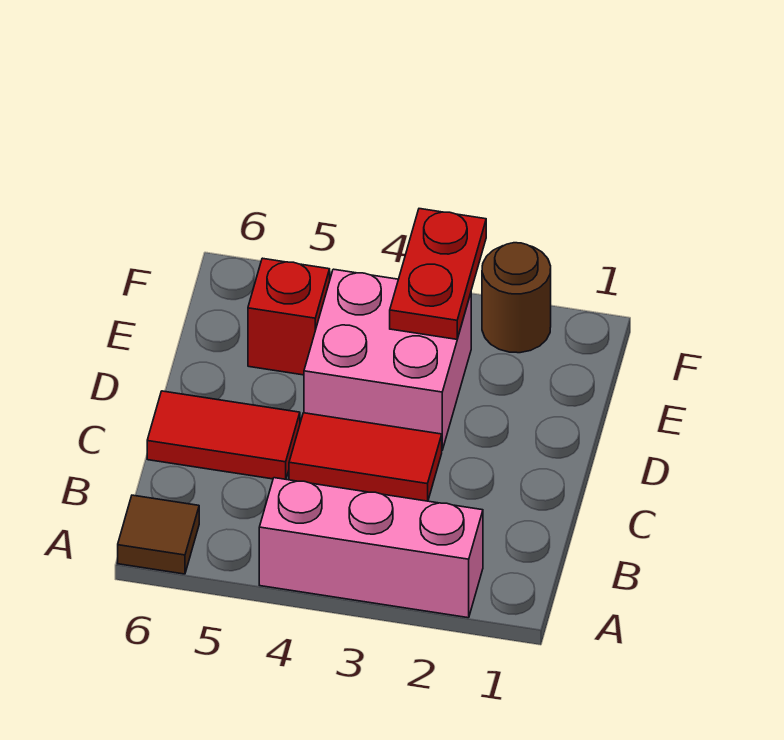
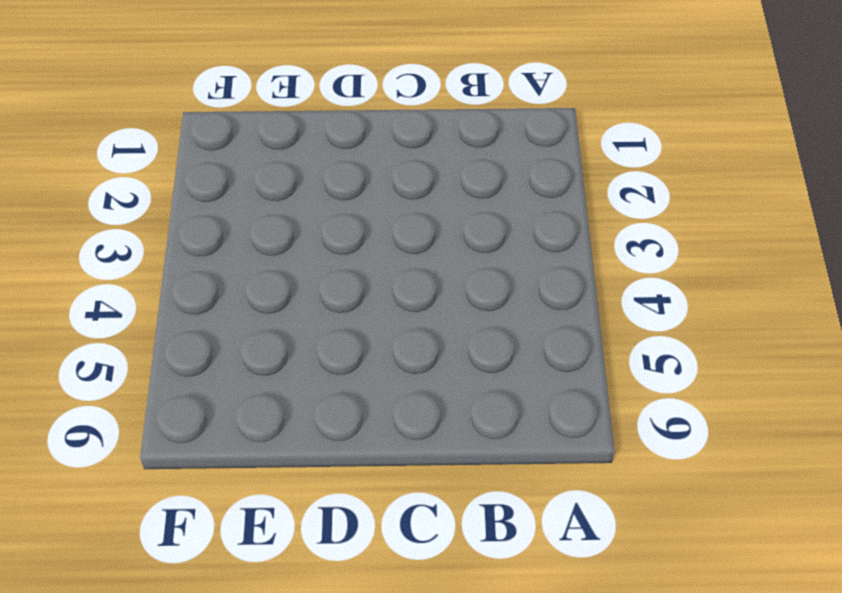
none -> pink brick A2:A4 level 1
none -> brown tile A6 level 1

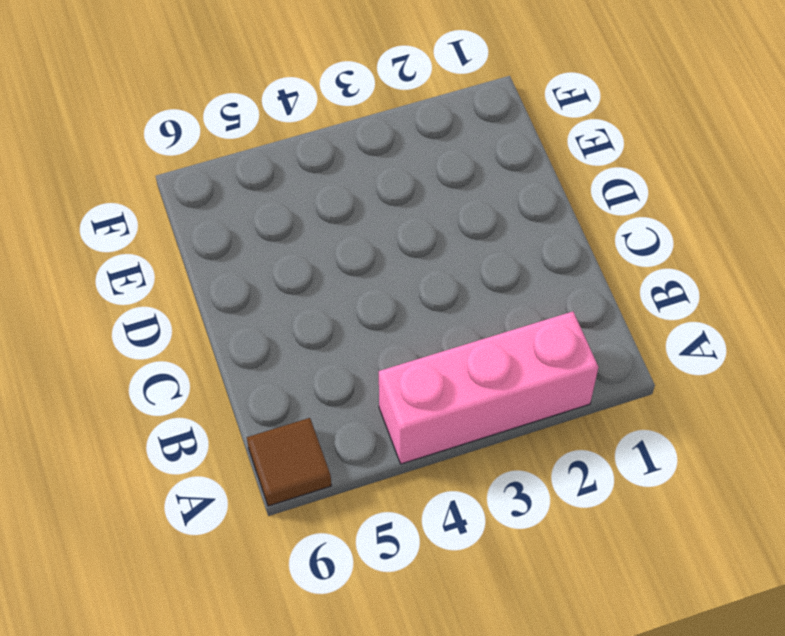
none -> red tile C3:C4 level 1
none -> red tile C5:C6 level 1

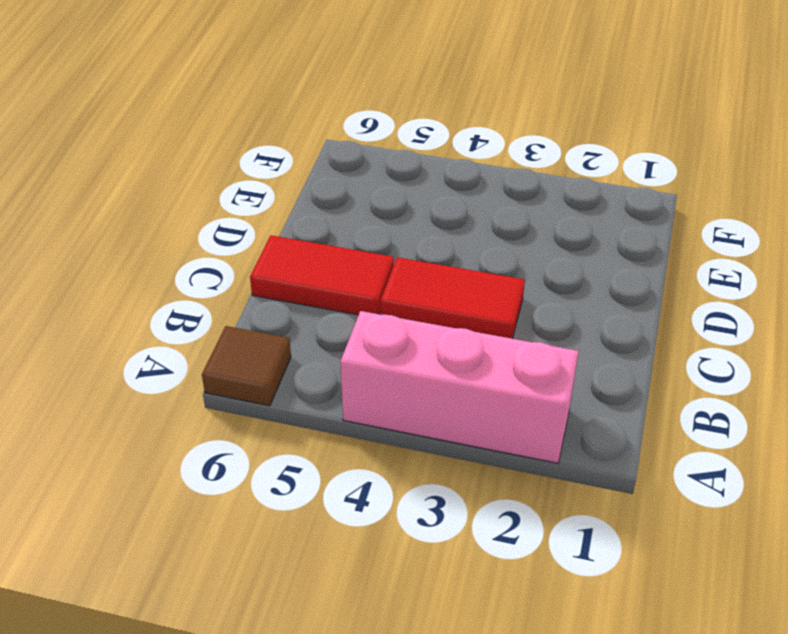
none -> pink brick D3:E4 level 1
none -> red brick E5 level 1

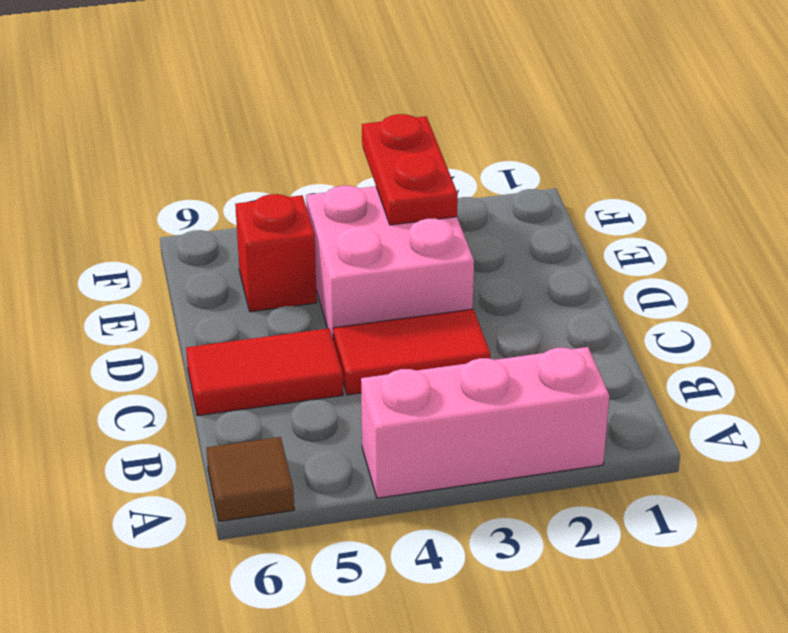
none -> brown round brick F2 level 1

